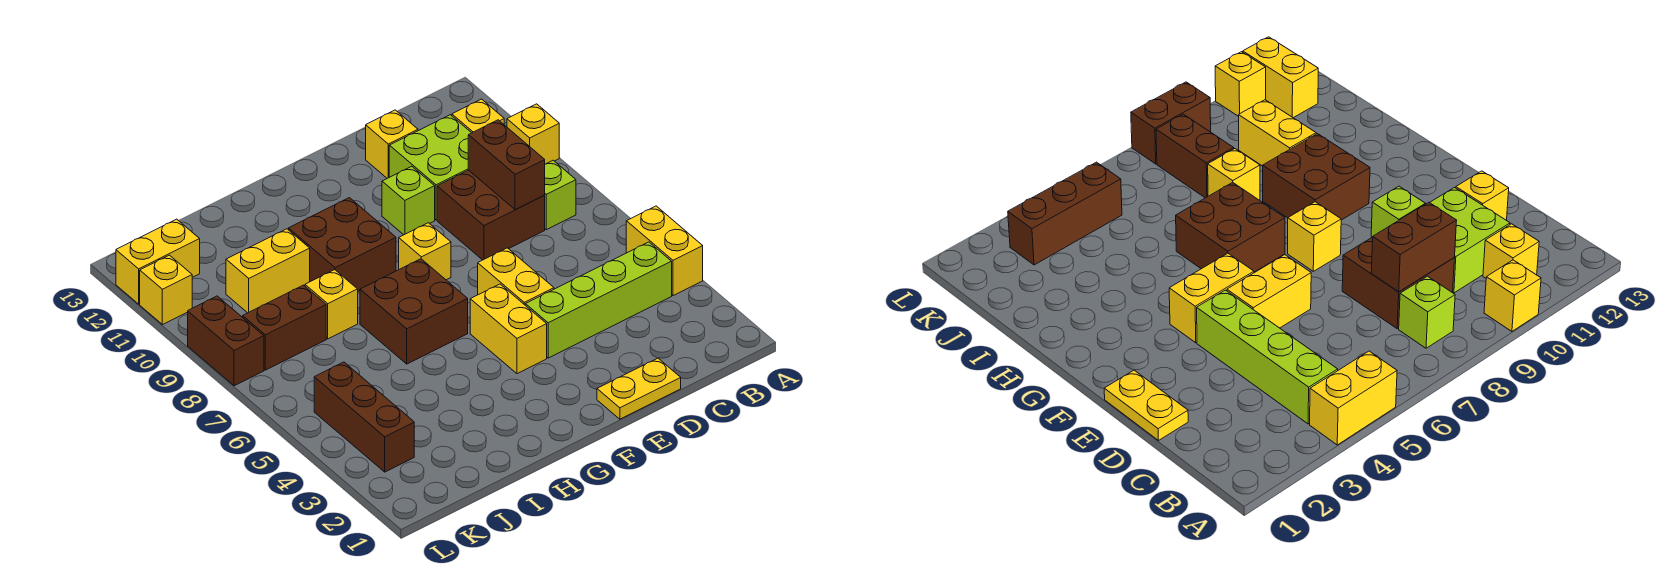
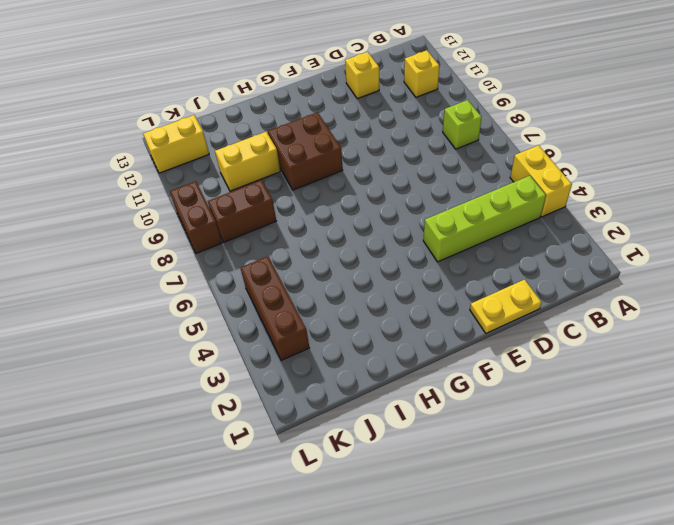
none -> yellow brick A10 level 1
none -> brown brick C8:D9 level 1
none -> lime brick C10:D11 level 1

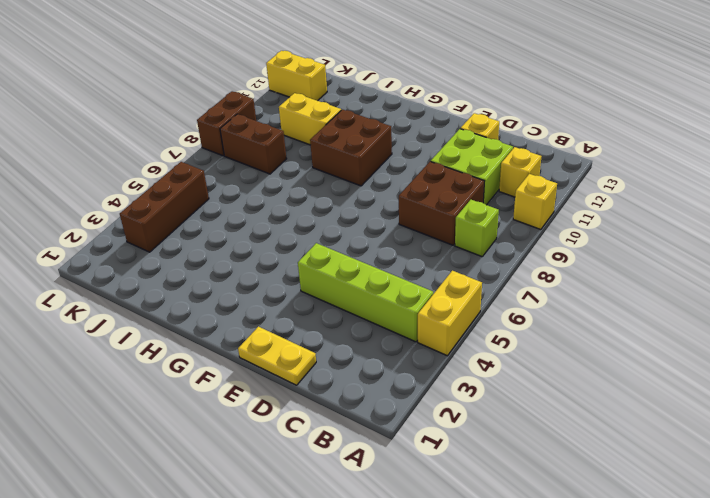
none -> yellow brick E5:E6 level 1
none -> lime brick E10 level 1
none -> yellow brick F4:F5 level 1

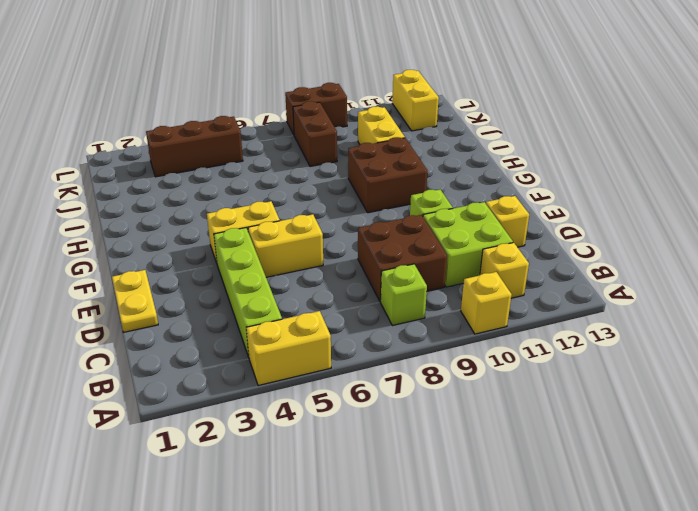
none -> yellow brick F8 level 1
none -> brown brick G6:H7 level 1
none -> yellow brick I8 level 1

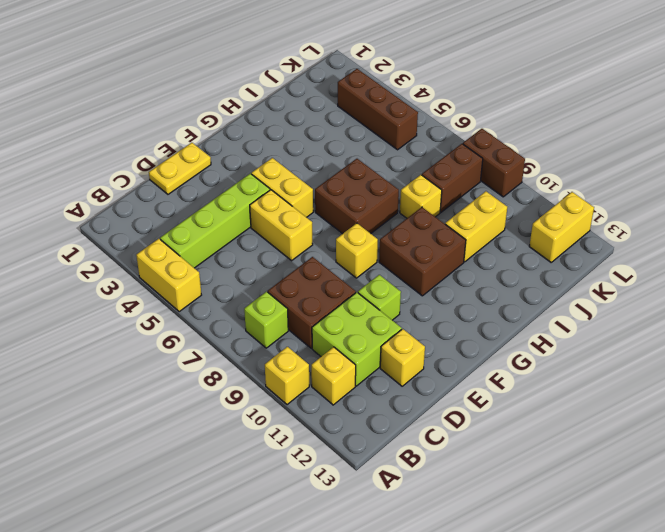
none -> yellow brick L11 level 1
none -> brown brick C8:C9 level 2

